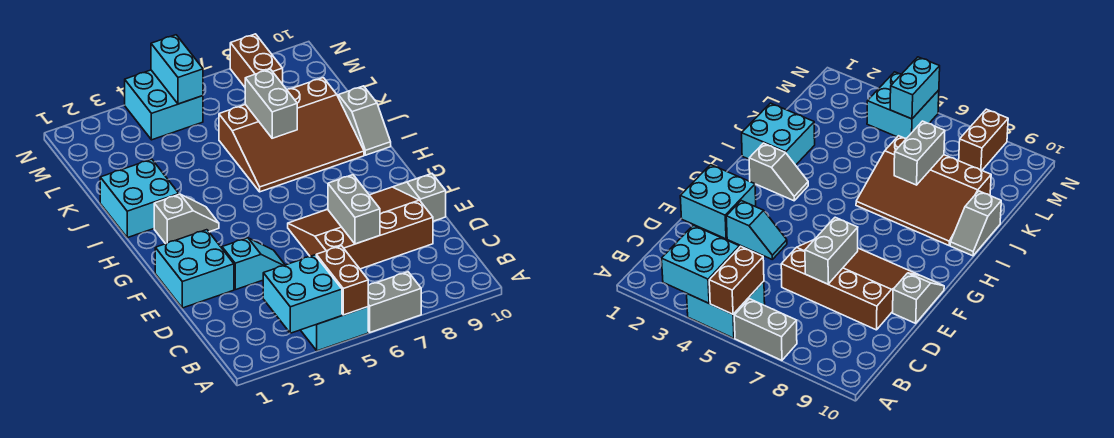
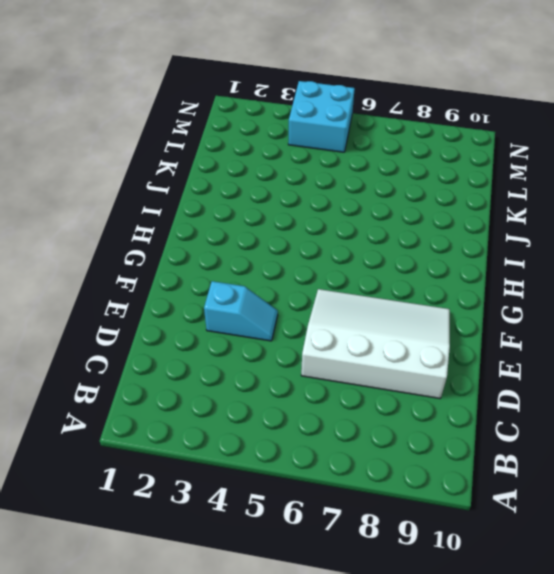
white slope D6:F9 level 1 top D -> brown slope D6:F9 level 1 top D
none -> cyan brick A4:B5 level 1
none -> grey brick A6:A7 level 1
none -> cyan brick E1:F2 level 1

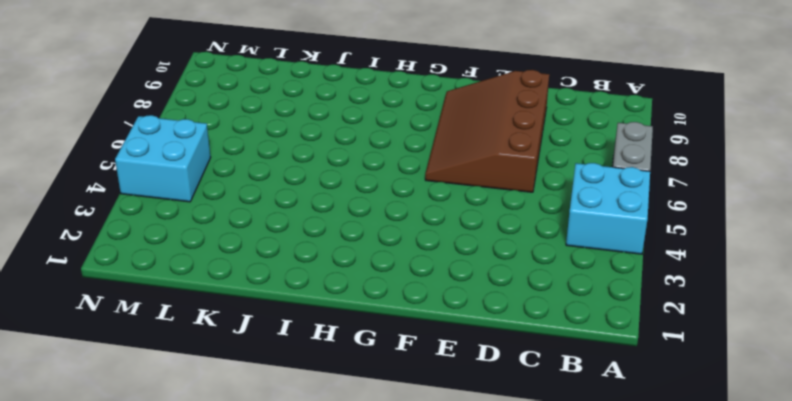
none -> cyan brick E1:F2 level 1
none -> cyan slope E3:E4 level 1 top 3
none -> grey slope E10:F10 level 1 top E

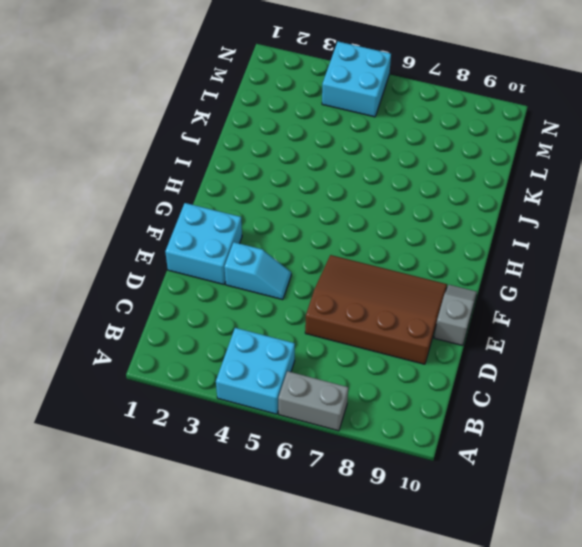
none -> grey slope H2:H3 level 1 top 2
none -> cyan brick I1:J2 level 1
none -> brown slope I6:K9 level 1 top K

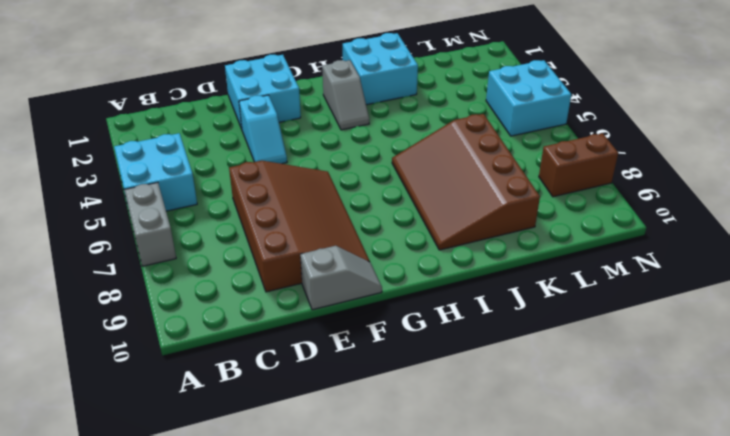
none -> grey slope I10:J10 level 1 top J
none -> cyan brick A3:B4 level 2
none -> brown brick A5:B5 level 2

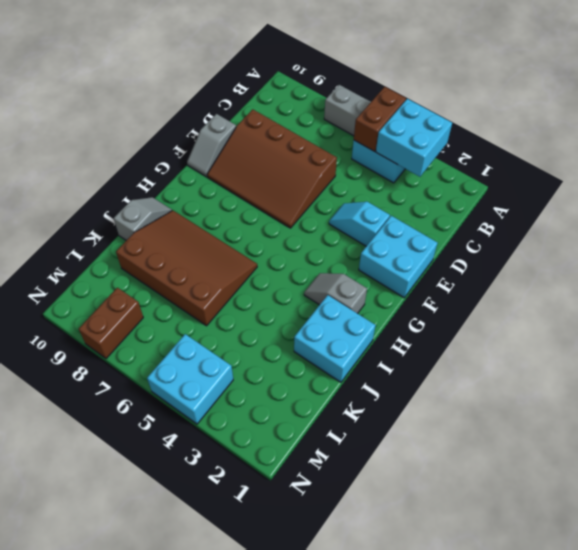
none -> grey brick D7:E7 level 2
none -> grey brick J7:K7 level 2
none -> cyan brick M5:N5 level 2

